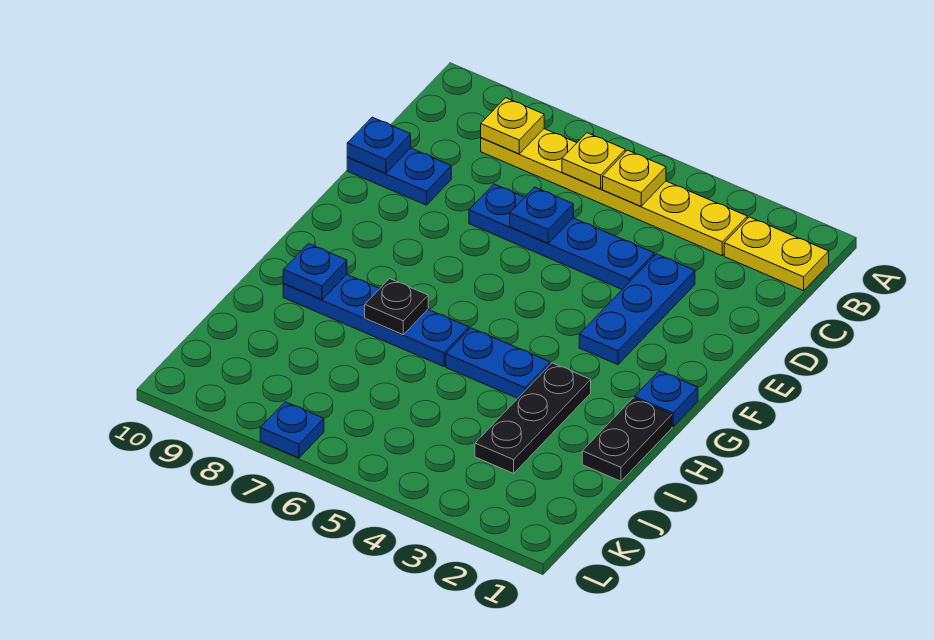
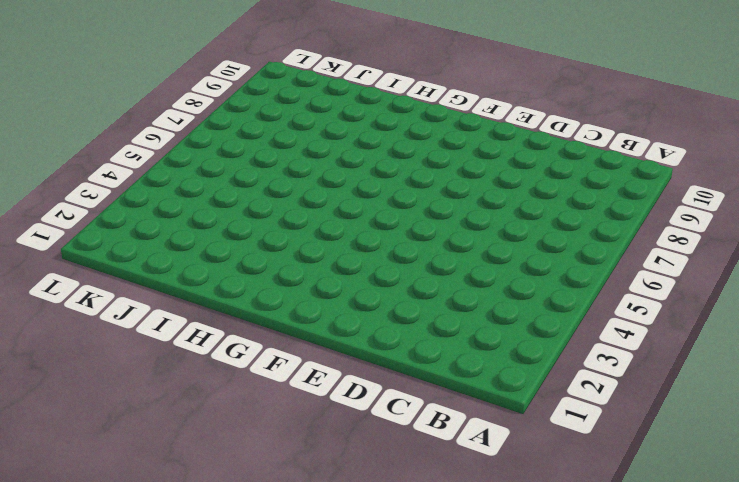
none -> yellow plate B1:B2 level 1
none -> yellow plate B3:B8 level 1
none -> blue plate D3:F3 level 1

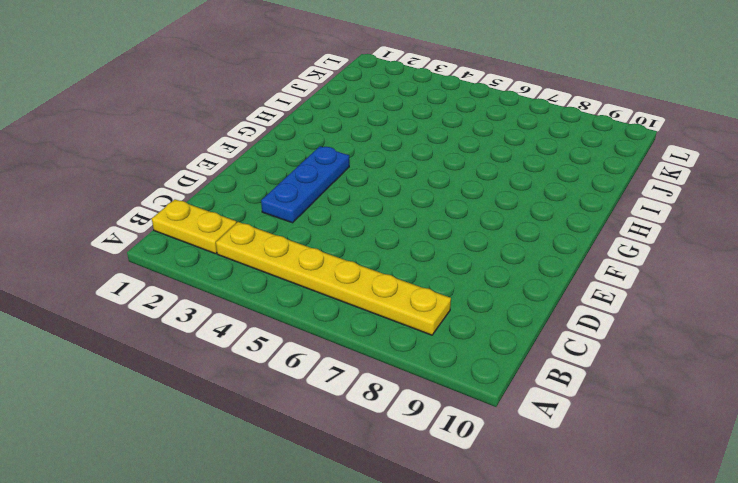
none -> blue plate D4:D7 level 1
none -> blue plate D9:D10 level 1
none -> blue plate G1 level 1

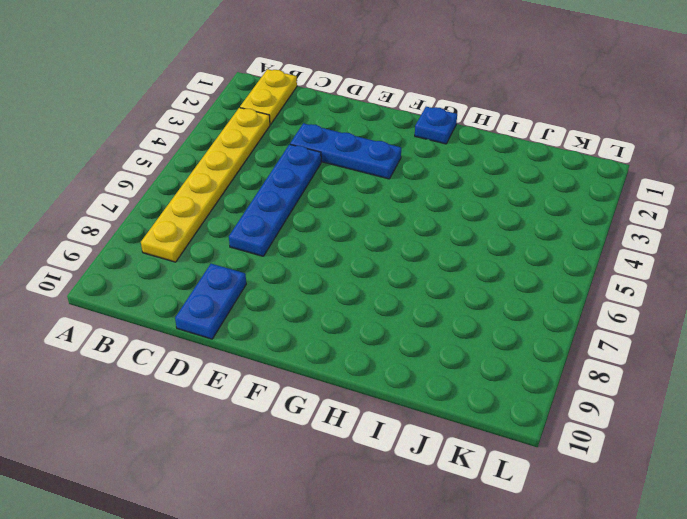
none -> black plate H1:I1 level 1
none -> black plate H3:J3 level 1
none -> blue plate H4:H5 level 1

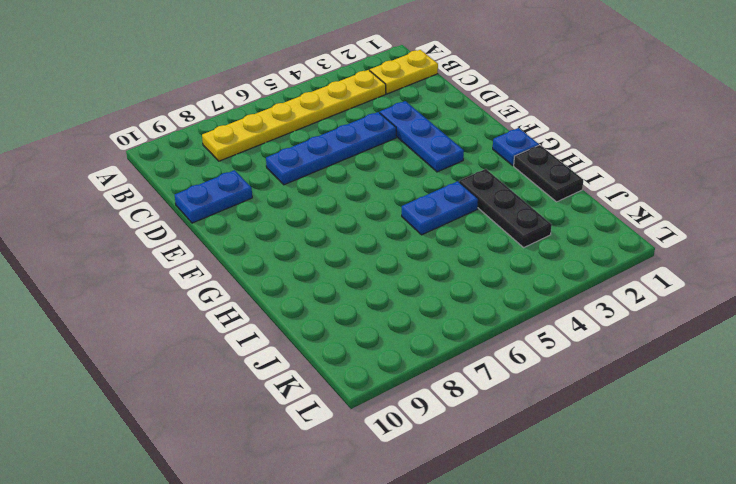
none -> blue plate H6:H9 level 1
none -> blue plate L7 level 1
none -> yellow plate B5 level 2

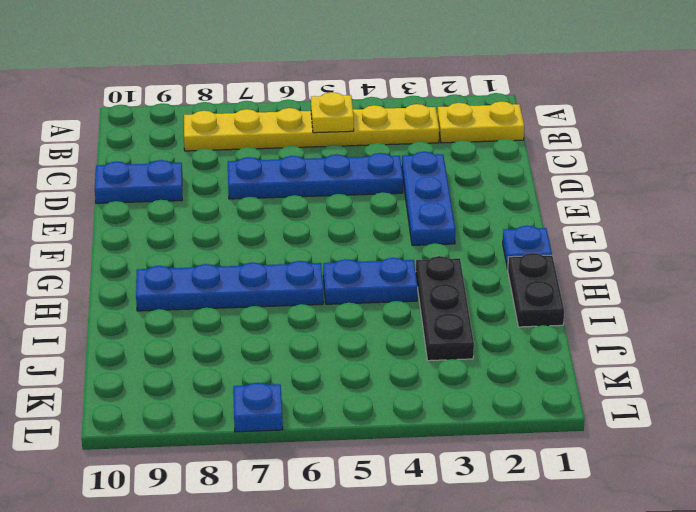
none -> yellow plate B6 level 2
none -> yellow plate B8 level 2
none -> blue plate D6 level 2

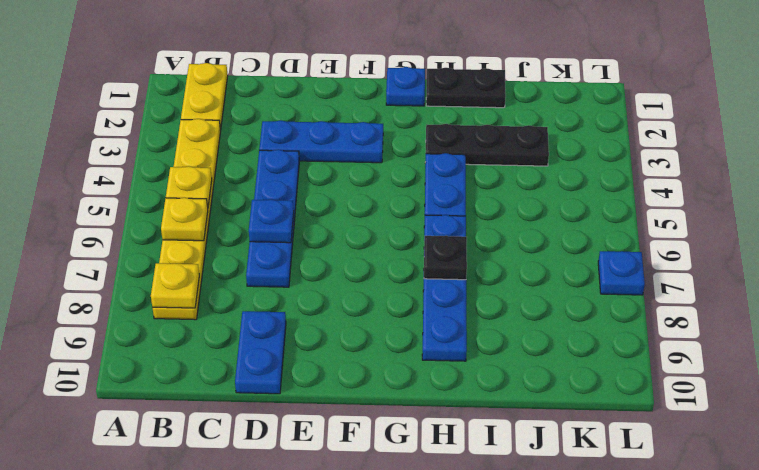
none -> blue plate D10 level 2
none -> blue plate H9 level 2

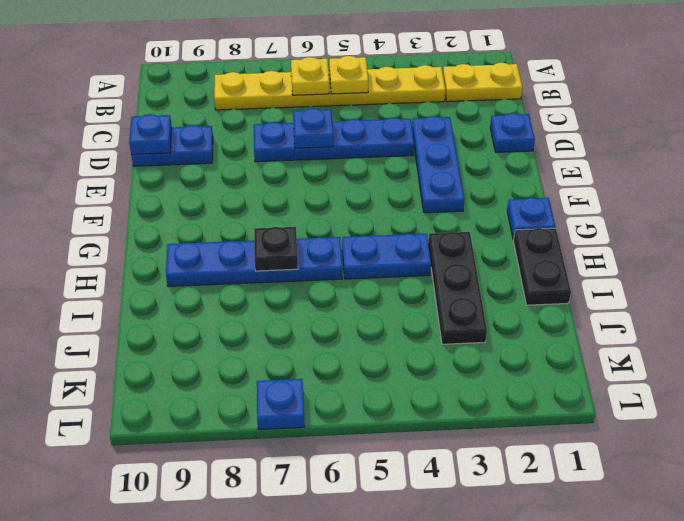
blue plate D1 level 1 -> blue plate H9 level 2
none -> yellow plate B8 level 2

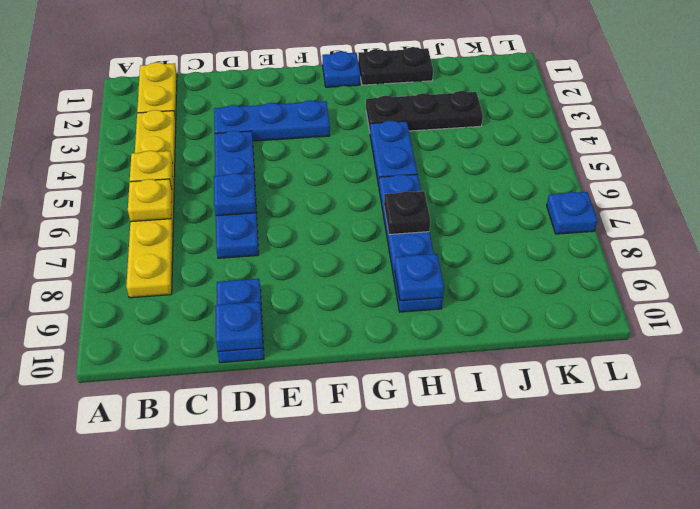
none -> yellow plate B8 level 2

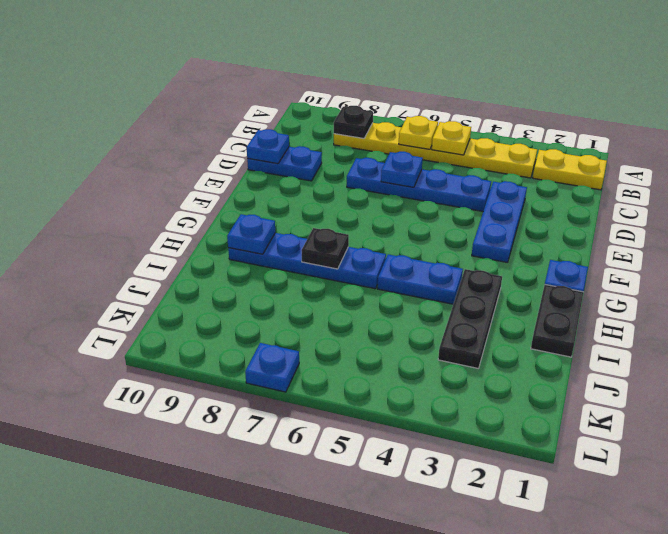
black plate B8 level 2 -> yellow plate B8 level 2

